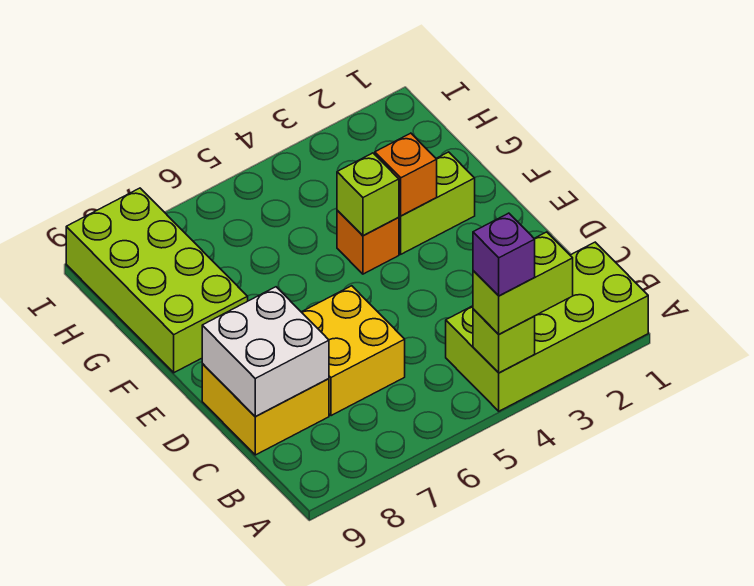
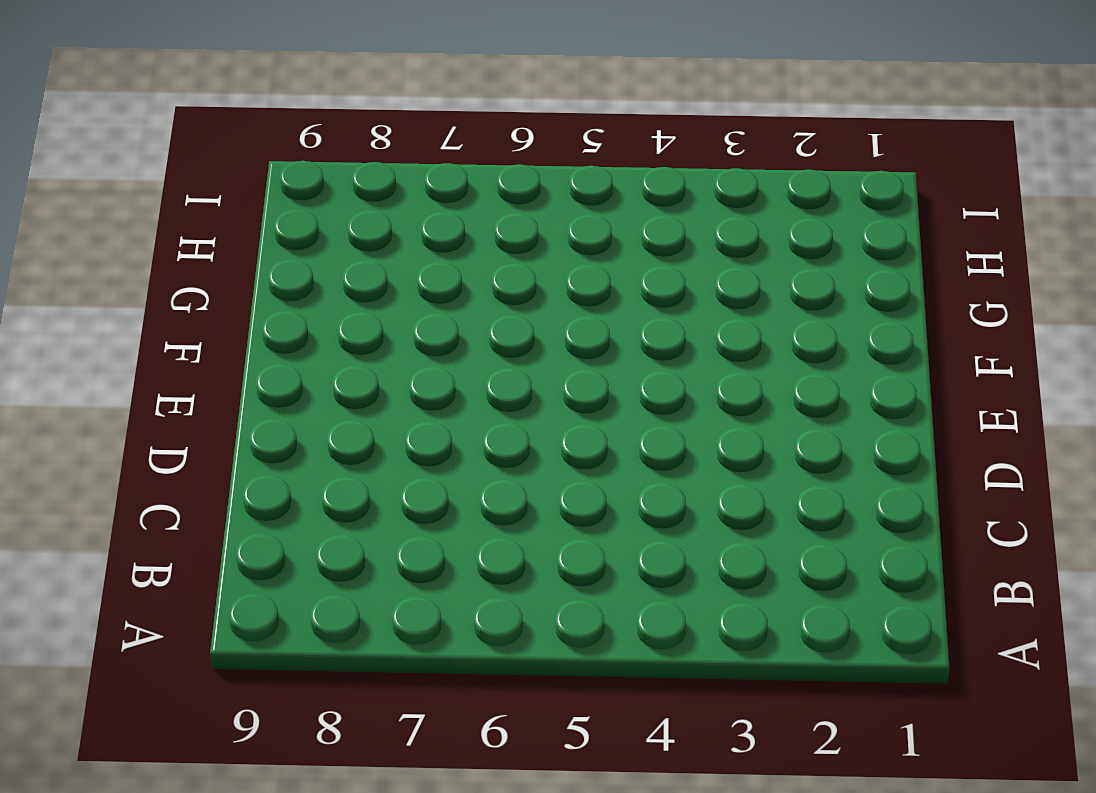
none -> lime brick A1:B4 level 1
none -> yellow brick C6:D7 level 1
none -> yellow brick C8:D9 level 1

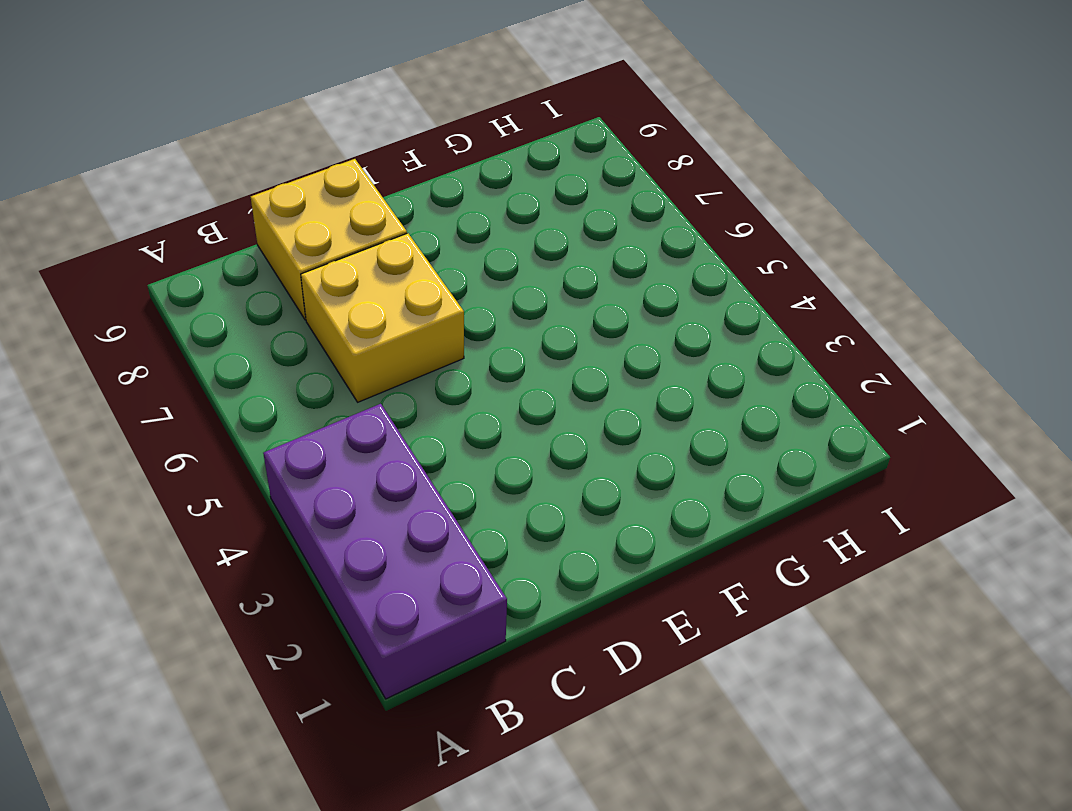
purple brick A1:B4 level 1 -> lime brick A1:B4 level 1
none -> lime brick F2:F3 level 1
none -> orange brick F4 level 1
none -> lime brick F8:I9 level 1

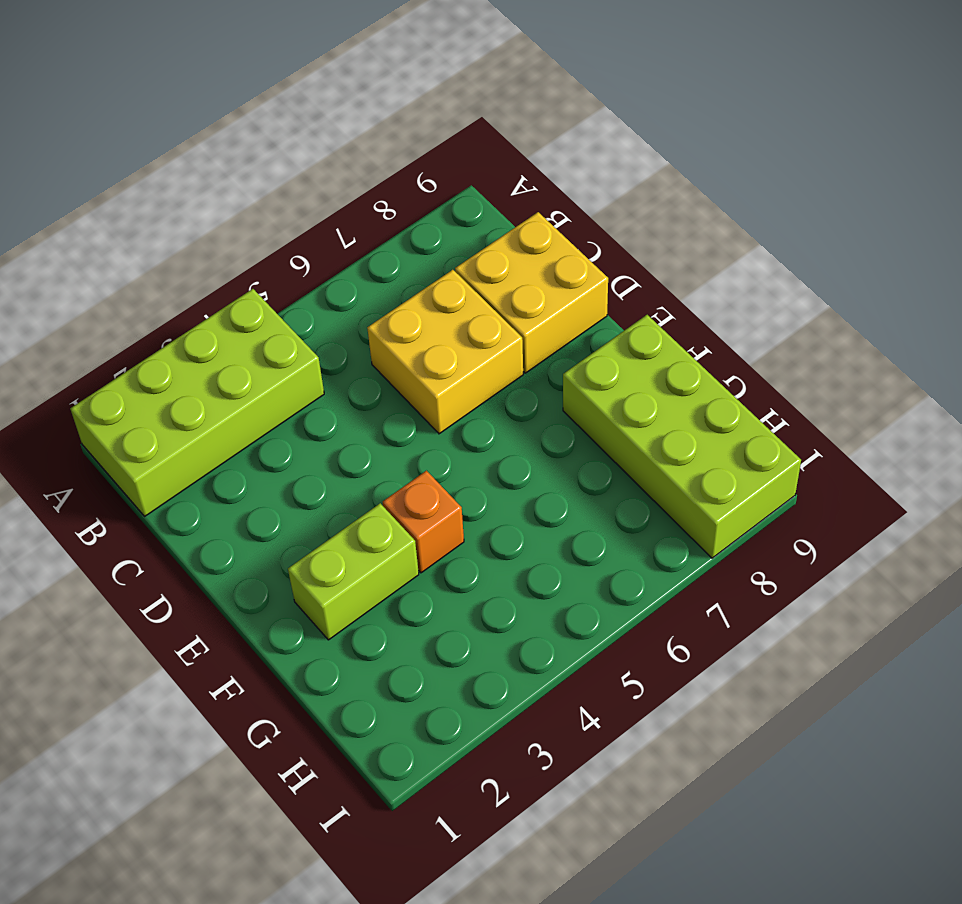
none -> lime brick A4 level 2
none -> white brick C8:D9 level 2
none -> orange brick F3 level 2

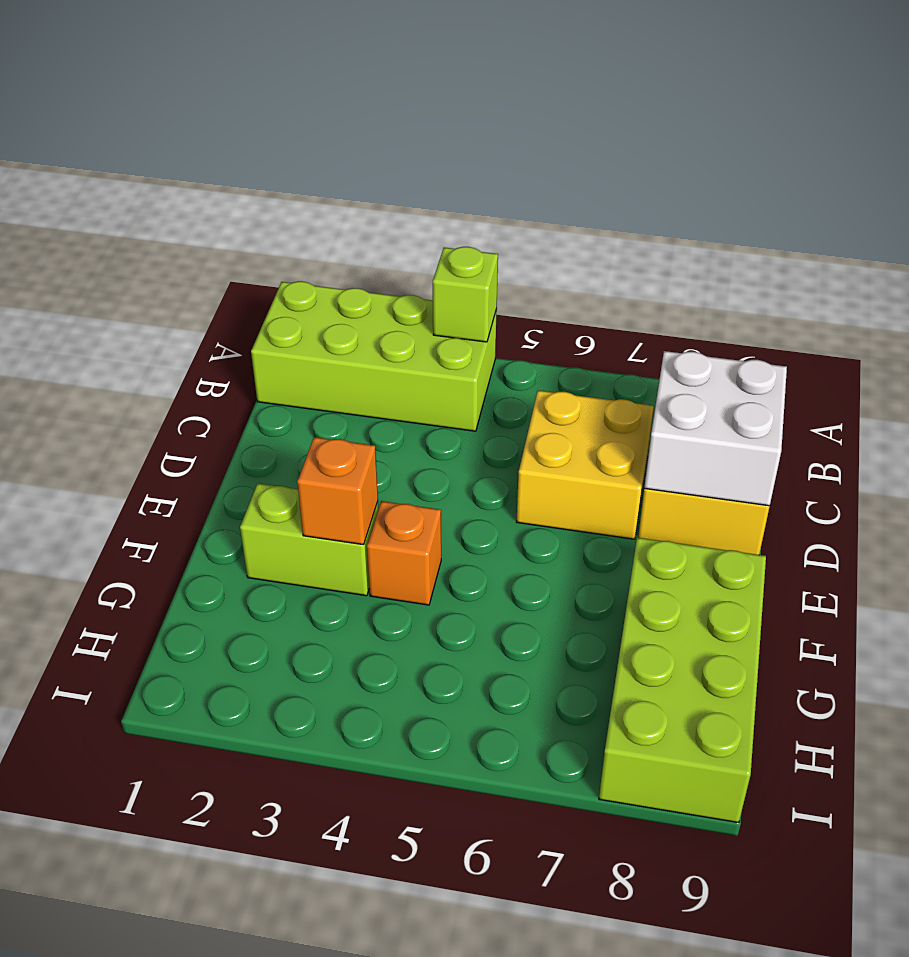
none -> lime brick F4 level 2
none -> lime brick A3:A4 level 3
none -> purple brick A4 level 4

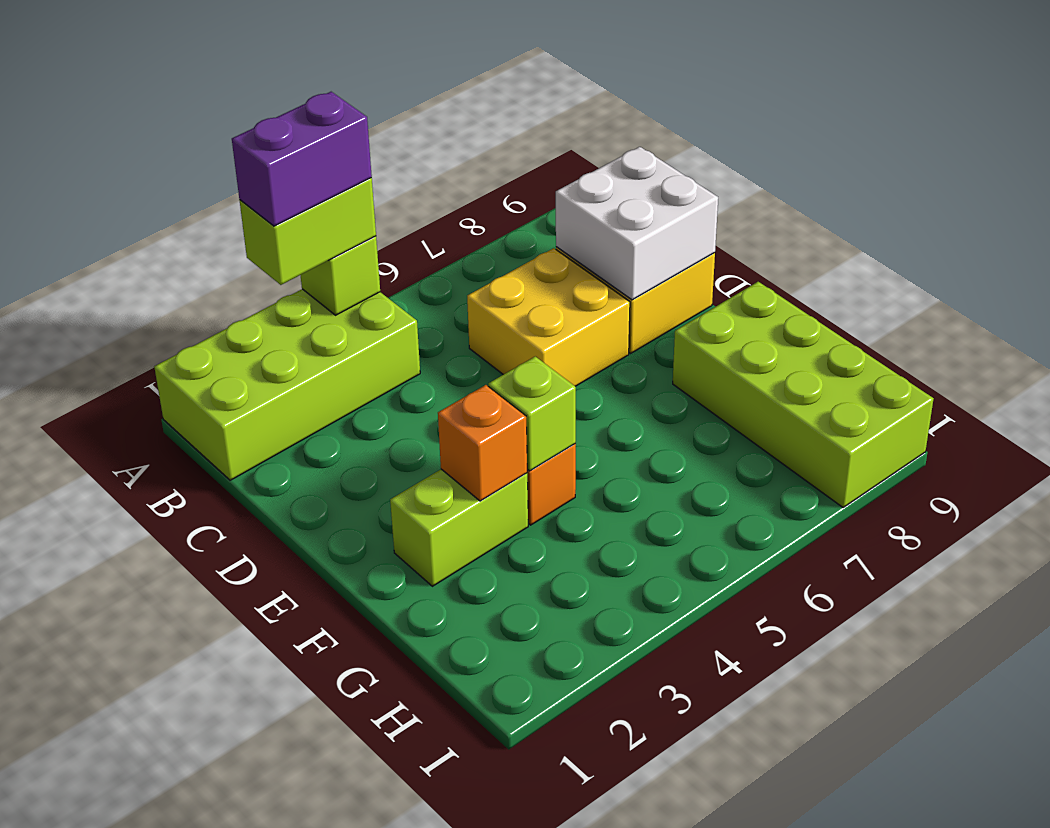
purple brick A3:A4 level 4 -> purple brick A4 level 4

